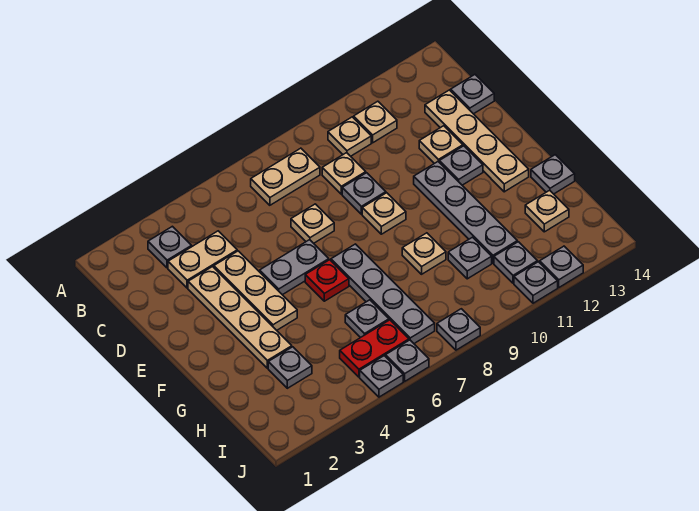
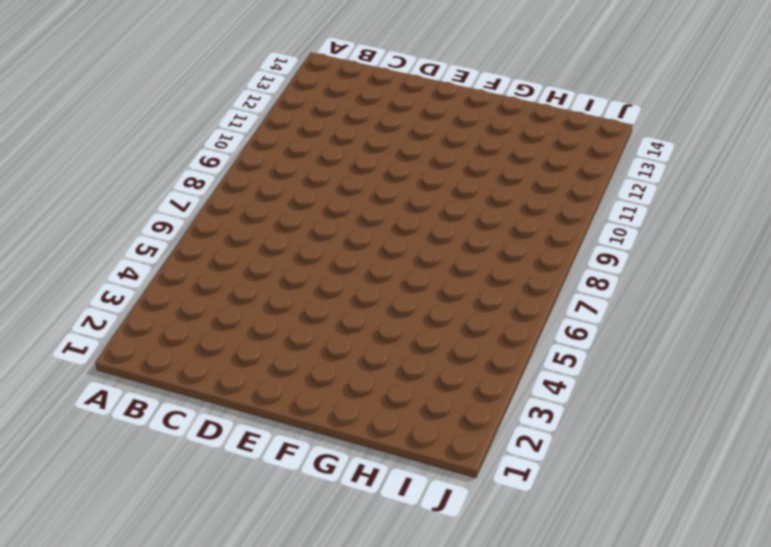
none -> grey plate B3 level 1
none -> tan plate B7:B8 level 1
none -> tan plate B10 level 1
none -> tan plate B11 level 1

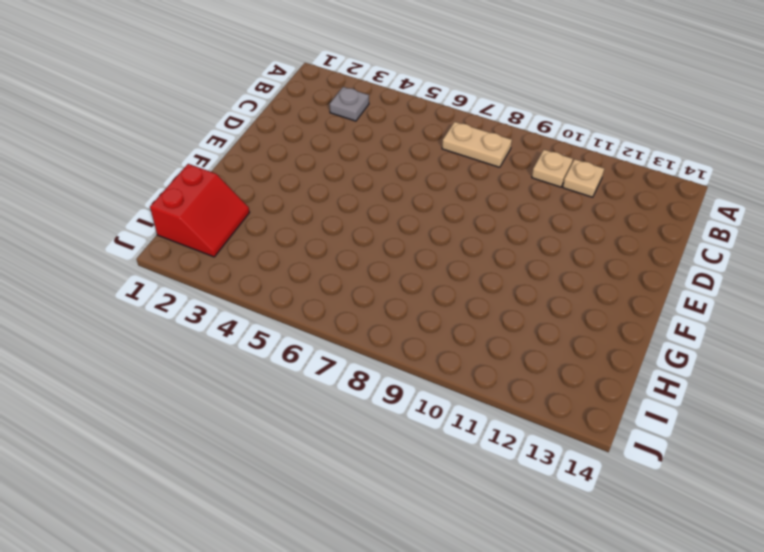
red slope H1:I2 level 1 top 1 -> none
none -> tan plate C3:C4 level 1
none -> tan plate C9 level 1
none -> tan plate C13:F13 level 1
none -> grey plate C14 level 1

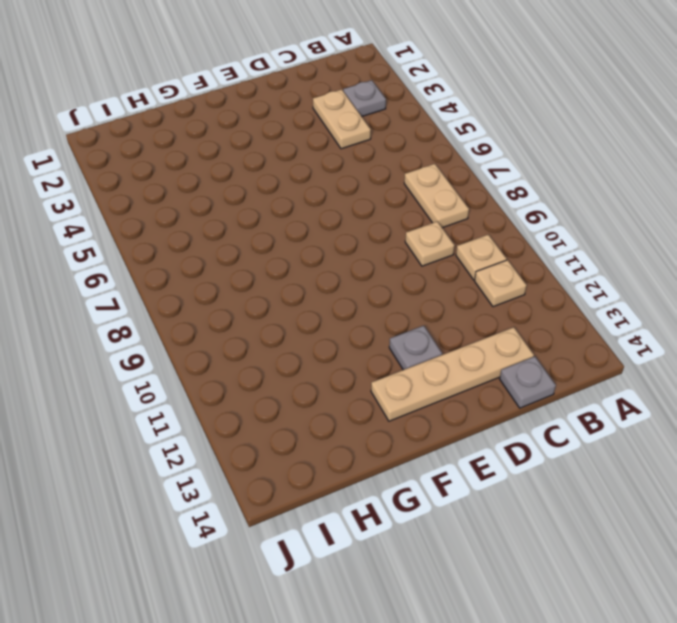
none -> tan plate D3:G3 level 1
none -> tan plate D4:F4 level 1
none -> tan plate D7 level 1
none -> grey plate D9 level 1

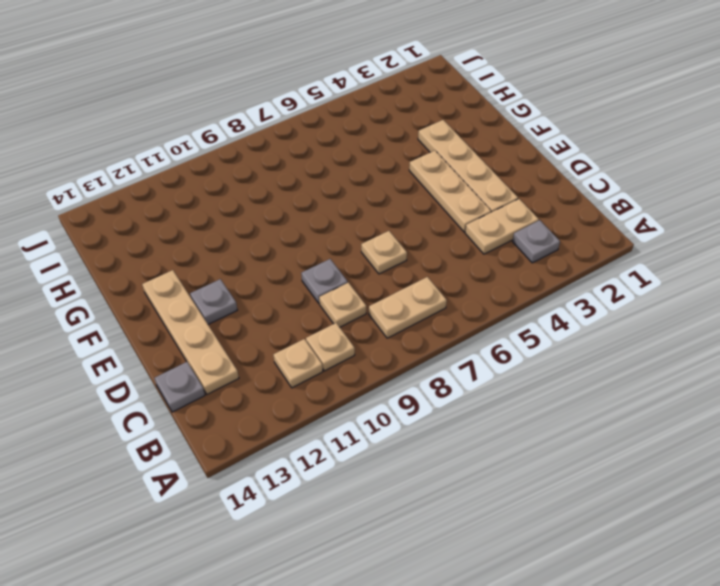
none -> tan plate D12 level 1
none -> grey plate E5:E6 level 1
none -> tan plate E9 level 1
none -> grey plate E11:H11 level 1

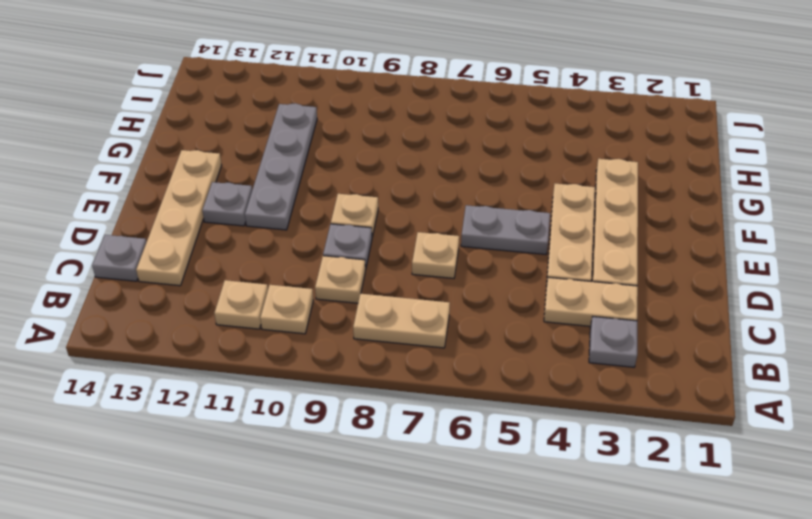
none -> tan plate D12 level 1
none -> red plate F6 level 1
none -> grey plate F7:I7 level 1
none -> tan plate G9 level 1

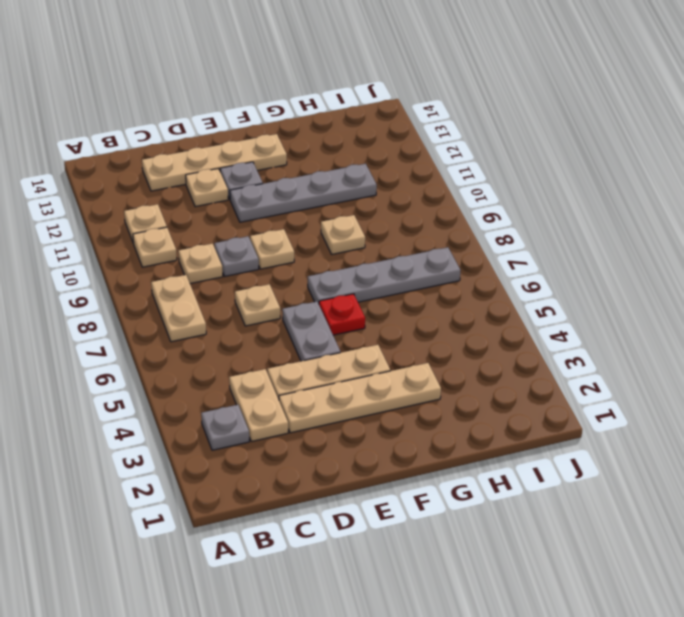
none -> grey plate C14 level 1
none -> grey plate G14 level 1
none -> grey plate H3 level 1
none -> grey plate H6 level 1

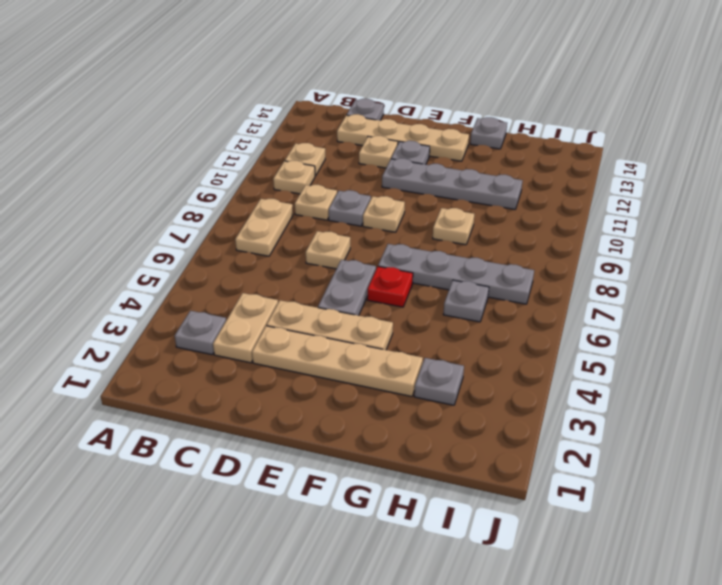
none -> grey plate H10 level 1
none -> tan plate H13 level 1
none -> red plate I5:I6 level 1
none -> grey plate I11 level 1

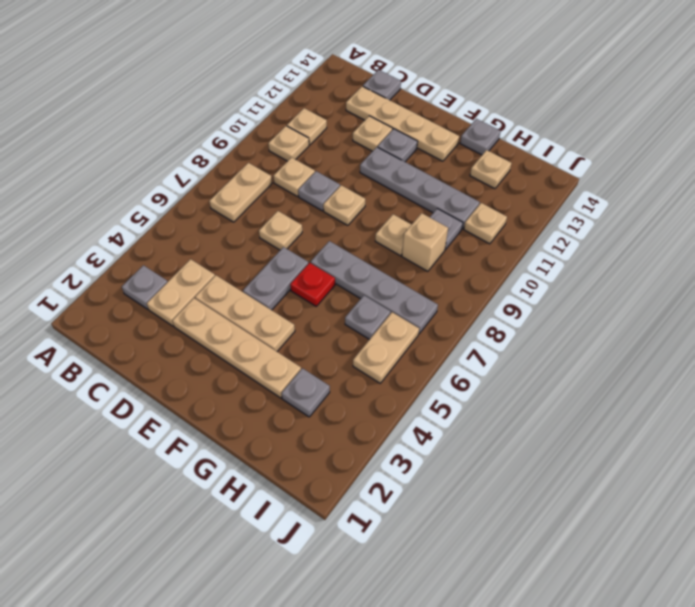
tan brick H9 level 1 -> none
tan plate I5:I6 level 1 -> red plate I5:I6 level 1
tan plate I11 level 1 -> grey plate I11 level 1
none -> grey plate J5 level 1
none -> grey plate J6 level 1
none -> grey plate J8 level 1
none -> grey plate J11 level 1

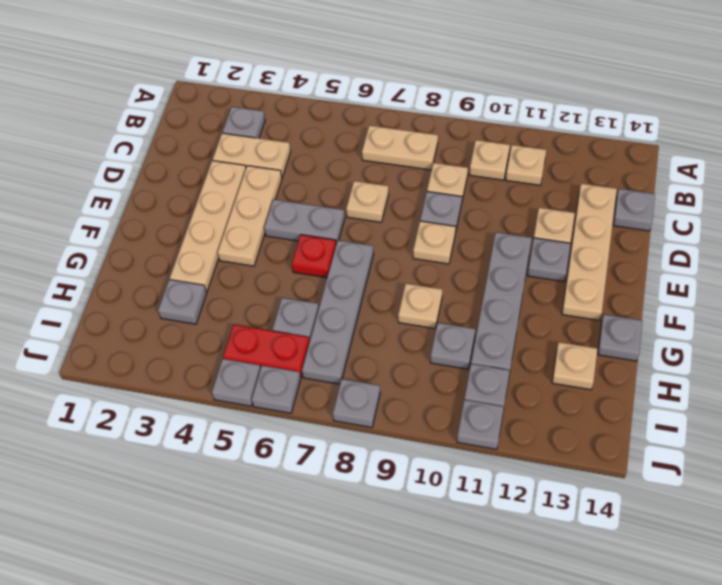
none -> grey plate J12 level 1

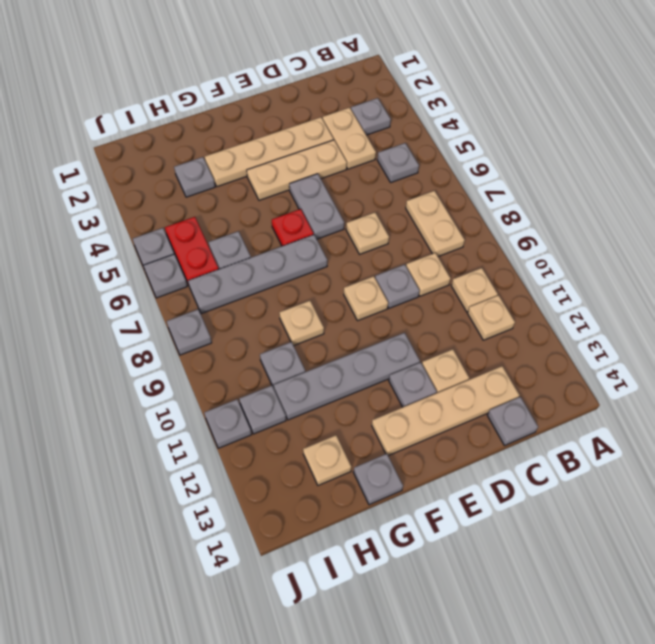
grey plate B5 level 1 -> grey plate J12 level 1

